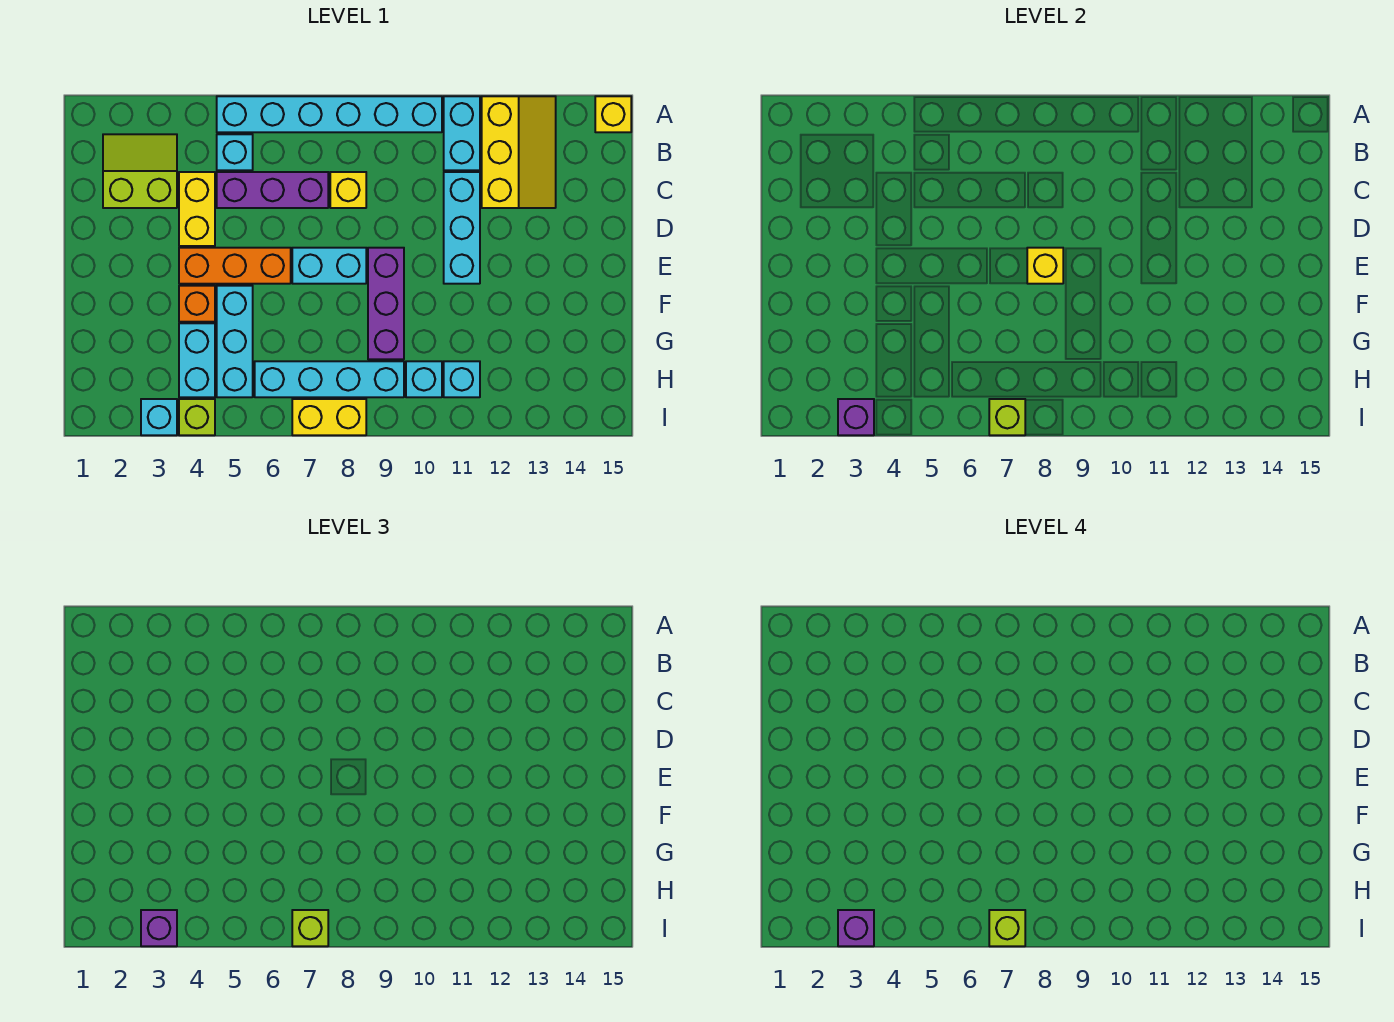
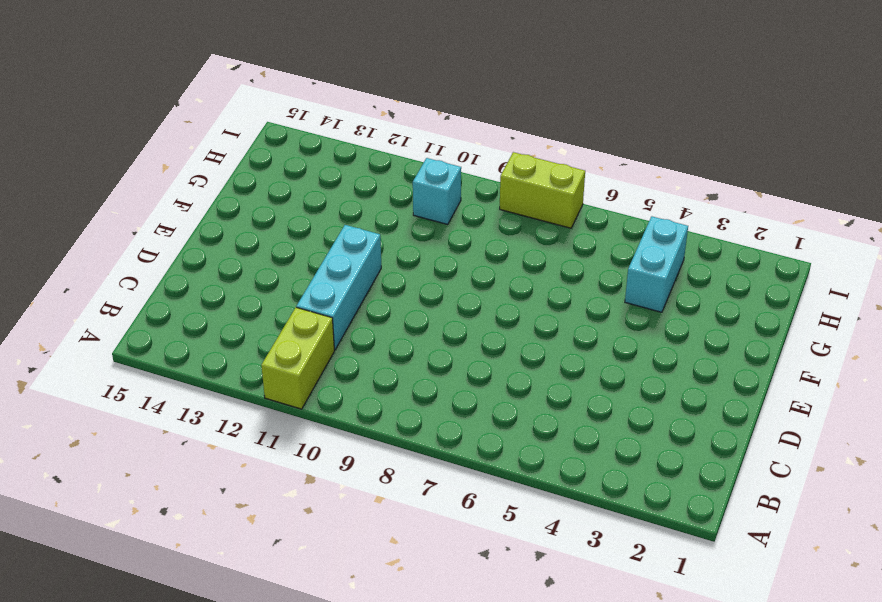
lime brick A11:B11 level 1 -> cyan brick A11:B11 level 1
lime brick I7:I8 level 1 -> yellow brick I7:I8 level 1
none -> cyan brick A5:A10 level 1
none -> yellow slope A12:C13 level 1 top 12
none -> yellow brick A15 level 1

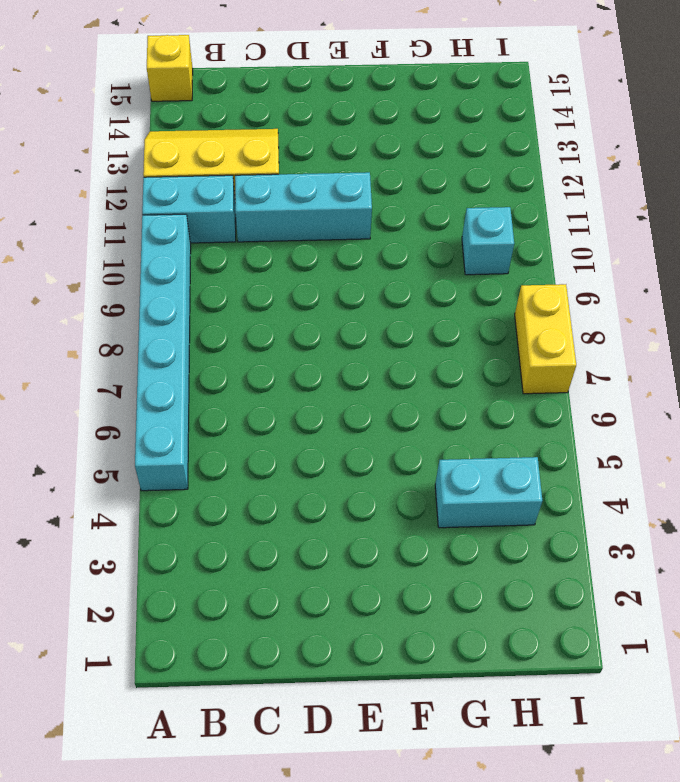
none -> lime slope B2:C3 level 1 top C
none -> cyan brick B5 level 1
none -> yellow brick C4:D4 level 1

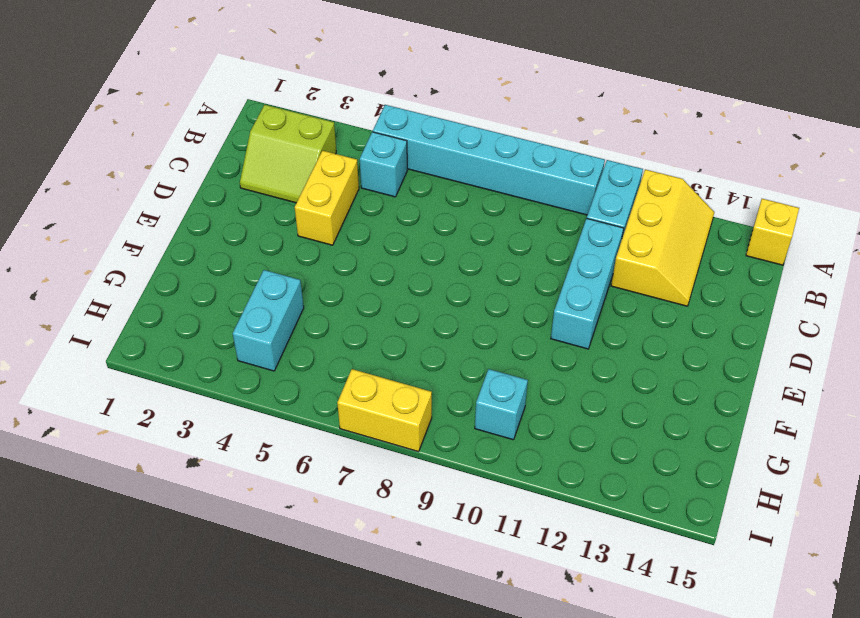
lime slope B2:C3 level 1 top B -> lime slope B2:C3 level 1 top C
none -> purple brick C5:C7 level 1
none -> yellow brick C8 level 1
none -> orange brick E4:E6 level 1

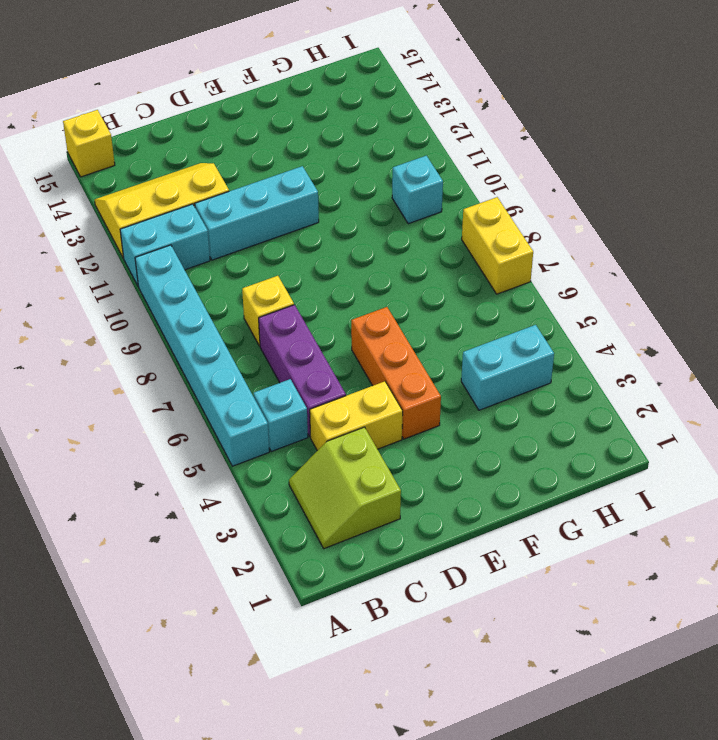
none -> cyan brick E7:E8 level 1
none -> purple brick E9:G9 level 1
none -> orange brick F4 level 1

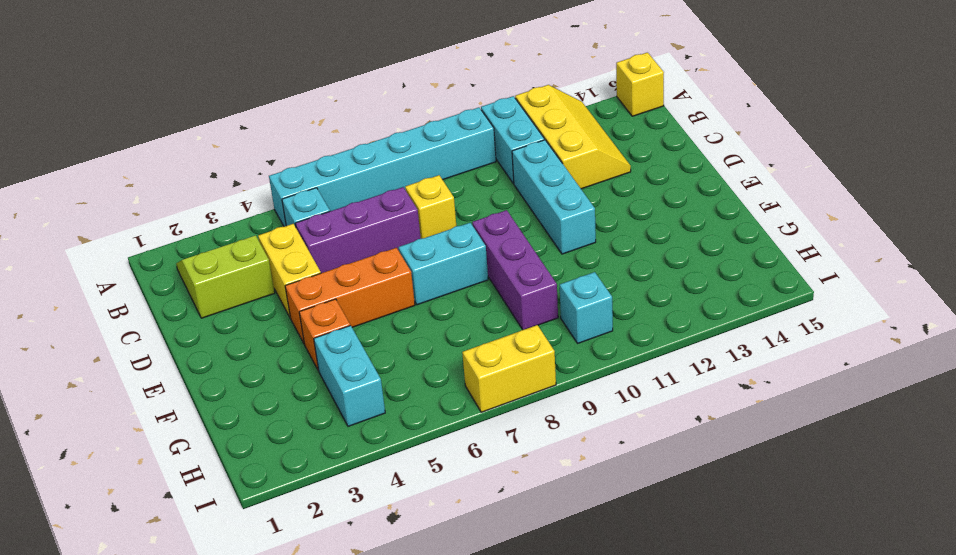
none -> cyan brick F5:H5 level 1
none -> cyan brick H6:H9 level 1
none -> cyan brick H11 level 1

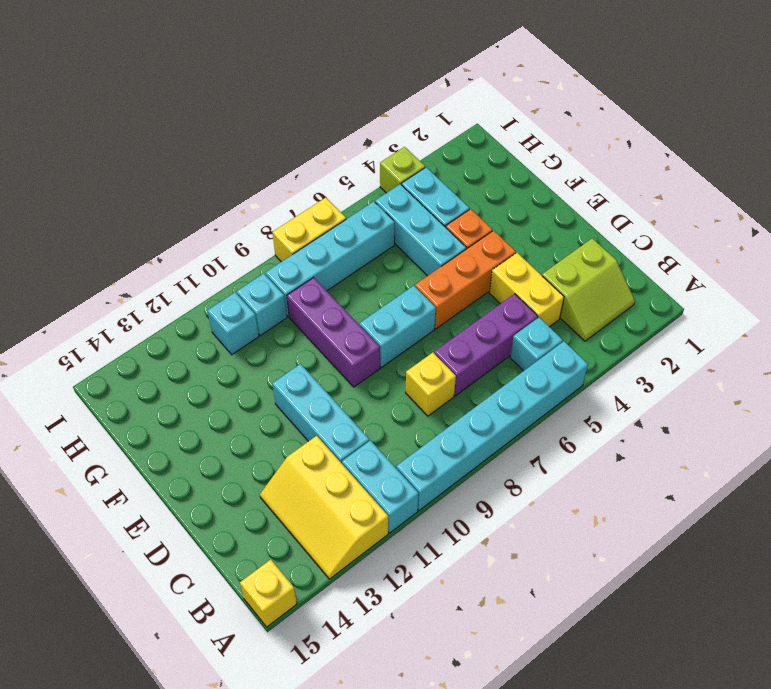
none -> cyan brick I3 level 1
none -> yellow brick E8 level 2
none -> purple brick I3 level 2

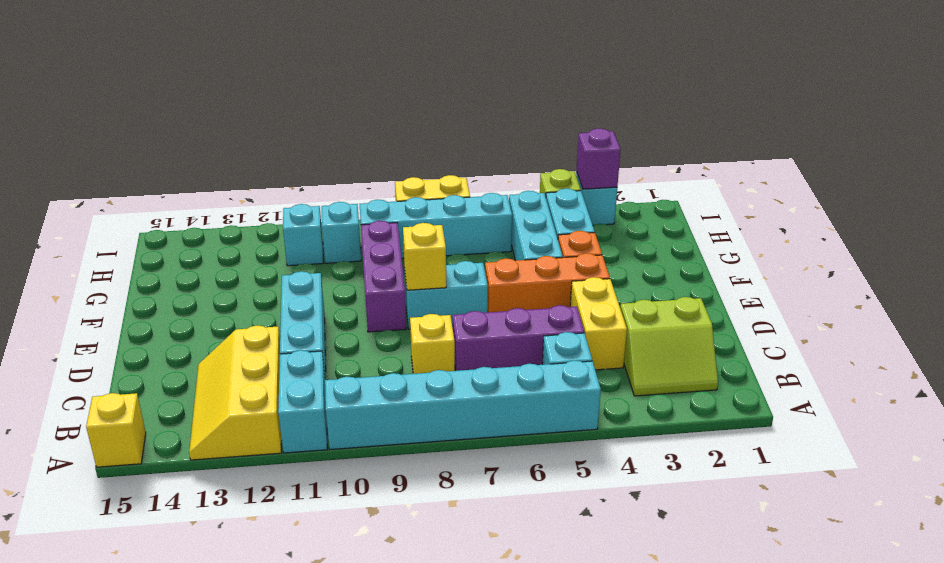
none -> lime brick I7 level 2
none -> purple brick I3 level 3
none -> lime brick I7 level 3

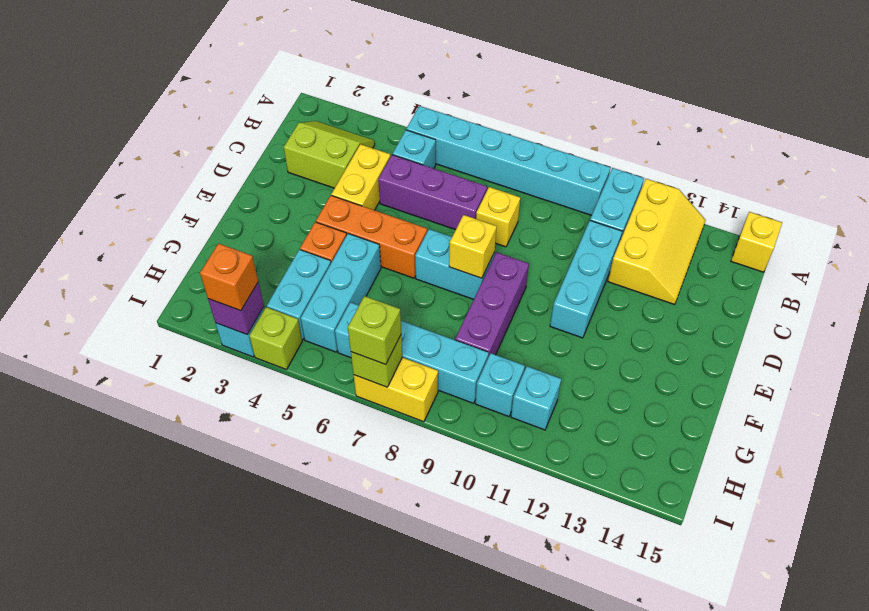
orange brick I3 level 3 -> purple brick I3 level 3
none -> purple brick I3 level 4
none -> lime brick I7 level 4

